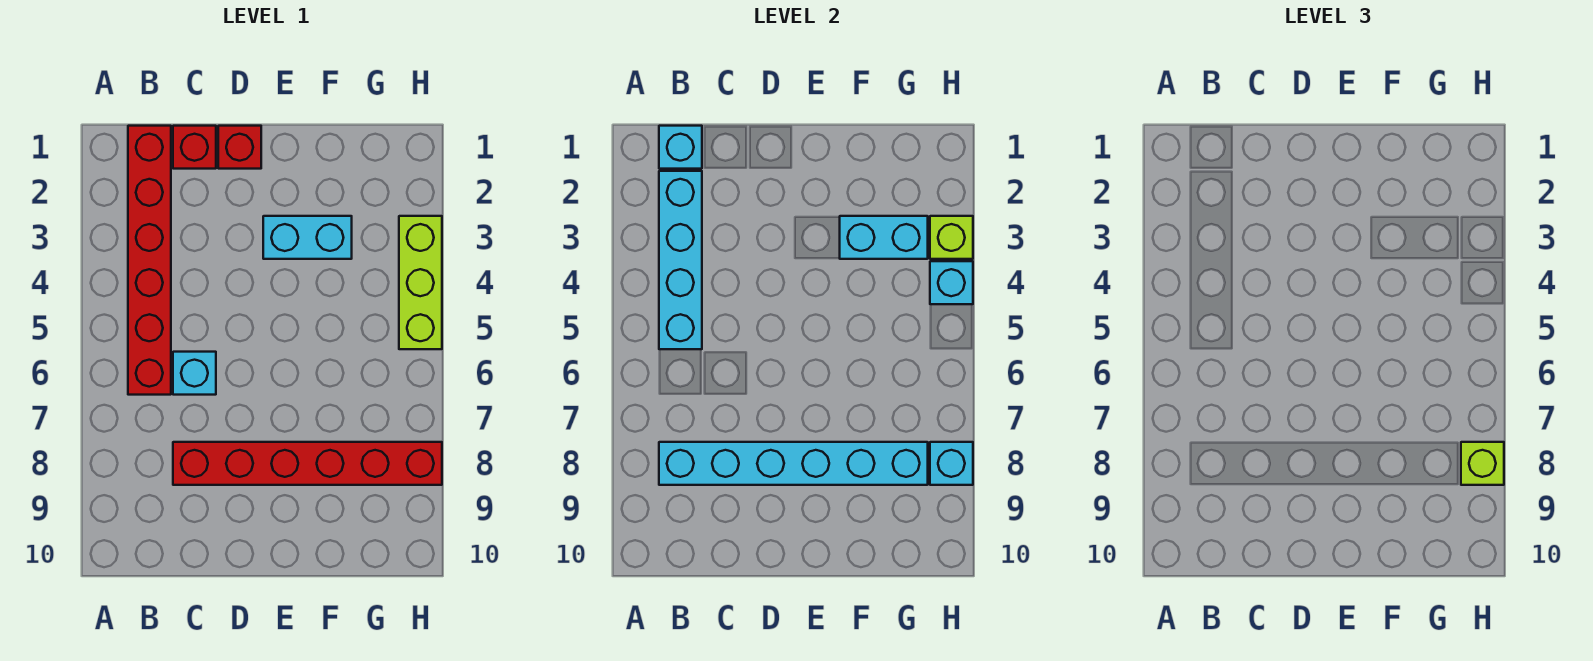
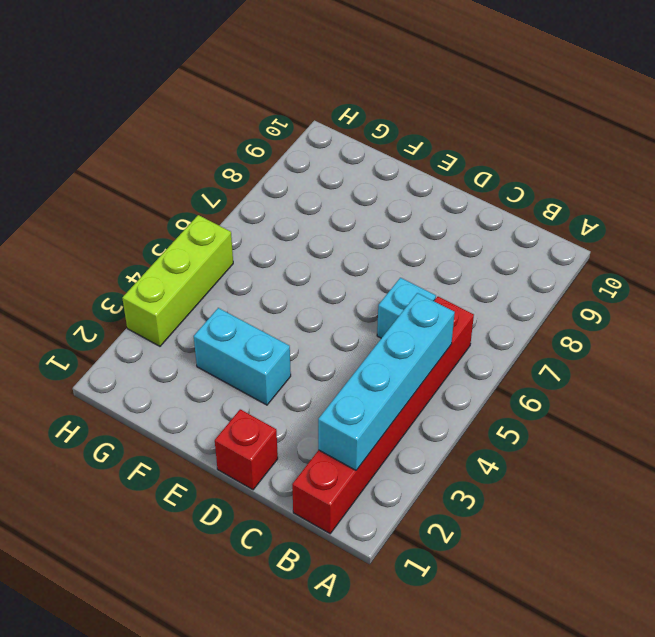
none -> red brick C1 level 1
none -> red brick C8:H8 level 1
none -> cyan brick B1 level 2

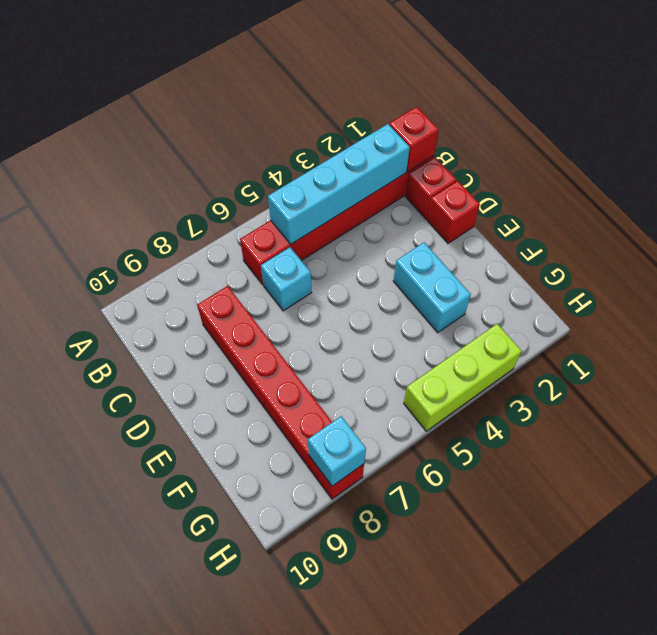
red brick B1 level 2 -> cyan brick B1 level 2
none -> cyan brick B8:G8 level 2
none -> cyan brick F3:G3 level 2
none -> lime brick H3 level 2

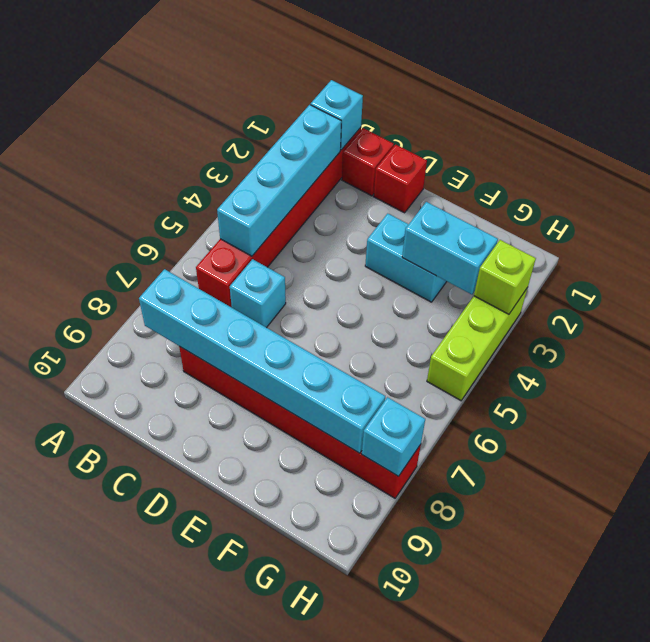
none -> cyan brick H4 level 2
none -> lime brick H8 level 3

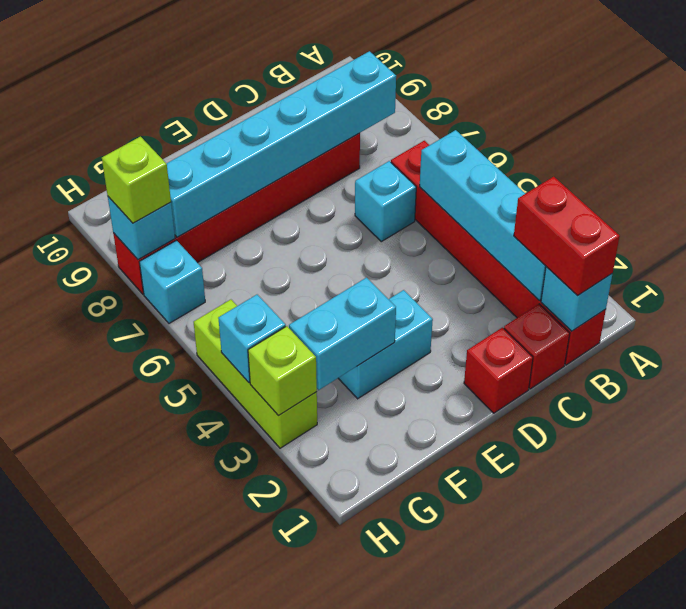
red brick B1:B2 level 3 -> none
cyan brick H7 level 1 -> none

